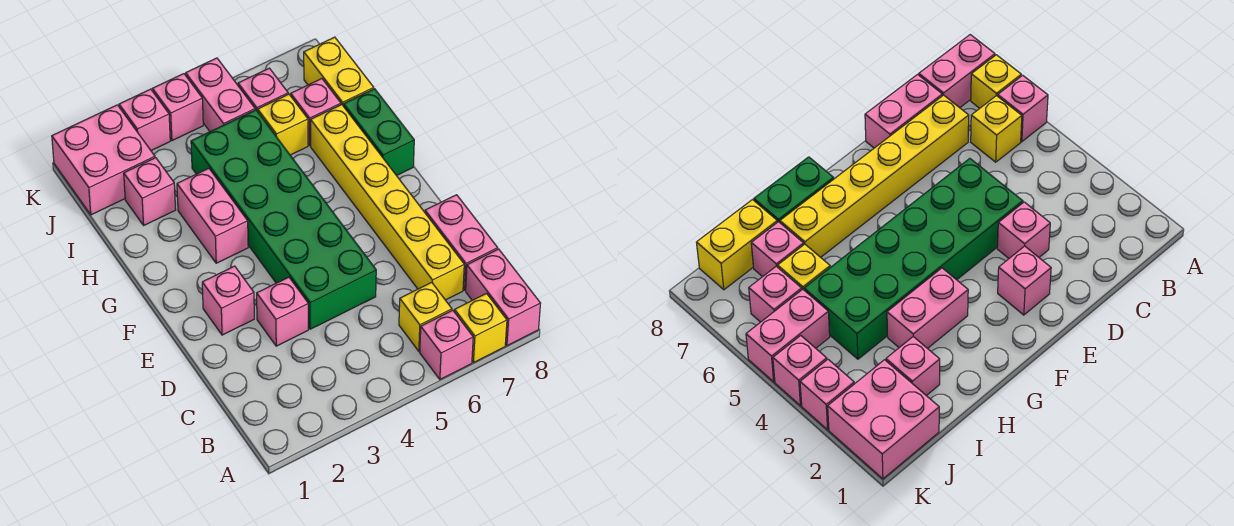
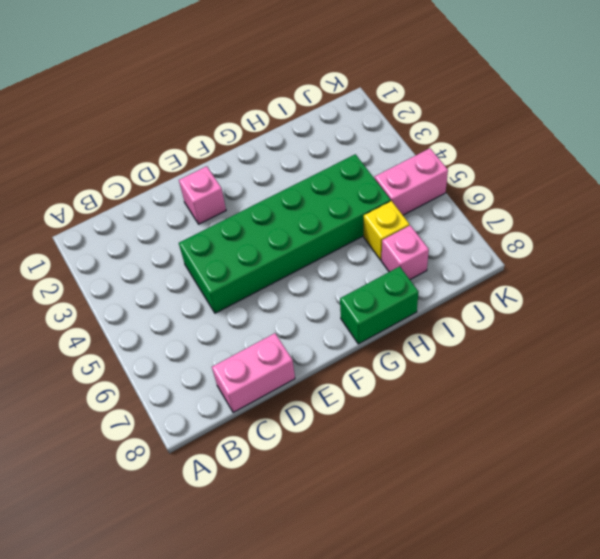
none -> pink brick A6 level 1
none -> yellow brick A7 level 1
none -> pink brick A8:B8 level 1

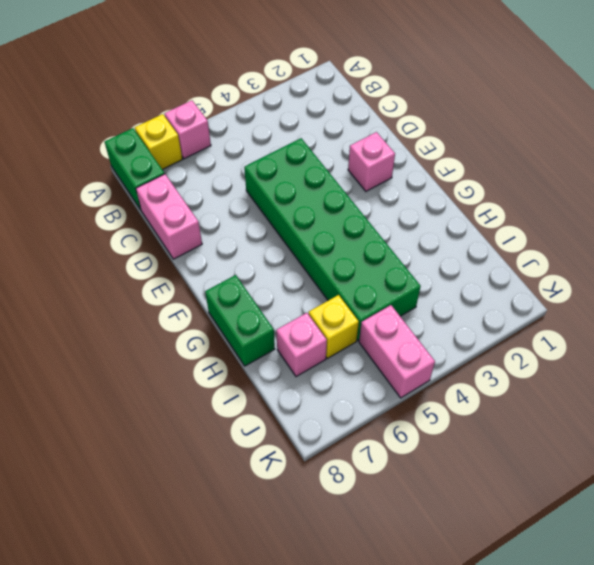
green brick A8:B8 level 1 -> pink brick A8:B8 level 1
none -> yellow brick B6 level 1
none -> yellow brick C7:H7 level 1
none -> pink brick D3 level 1

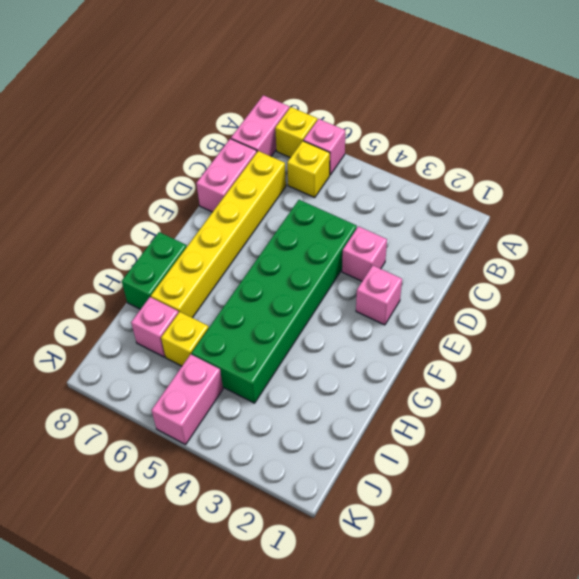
none -> pink brick G3:H3 level 1
none -> pink brick I2 level 1
none -> yellow brick I8:J8 level 1

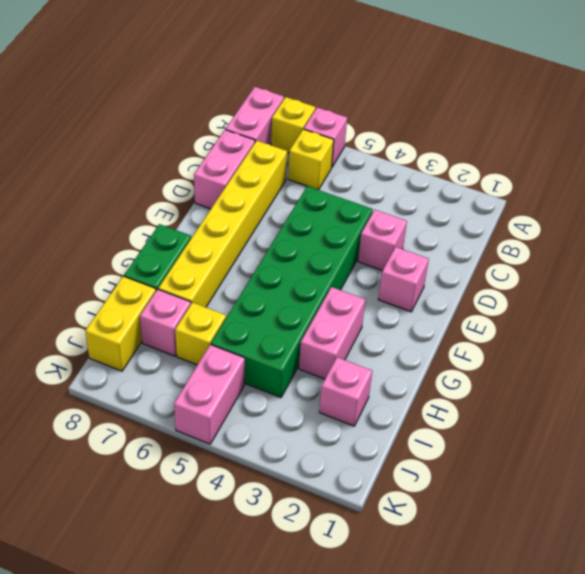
none -> pink brick J1:K2 level 1
none -> pink brick J6 level 1
none -> pink brick K3 level 1

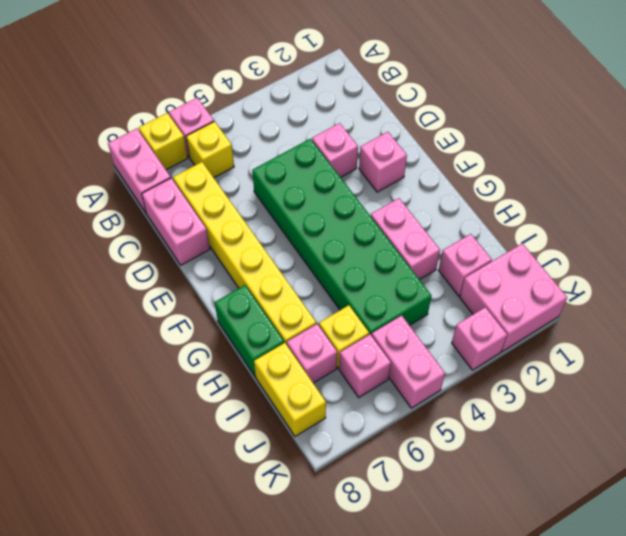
none -> pink brick K4 level 1

